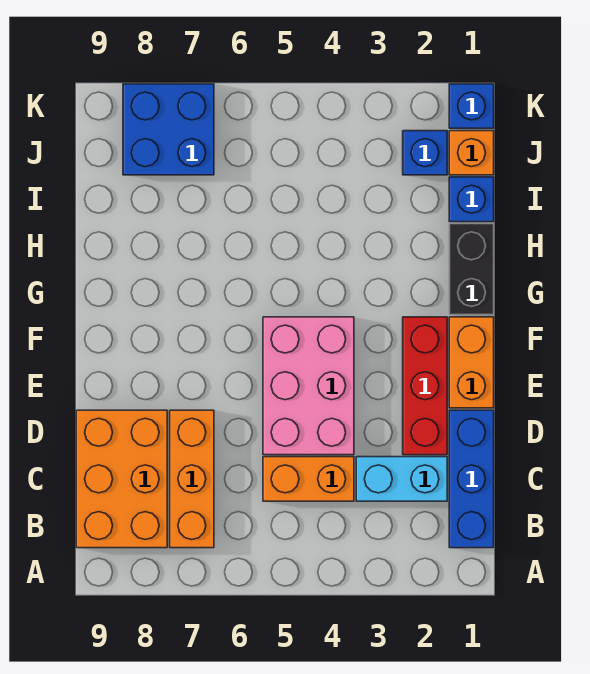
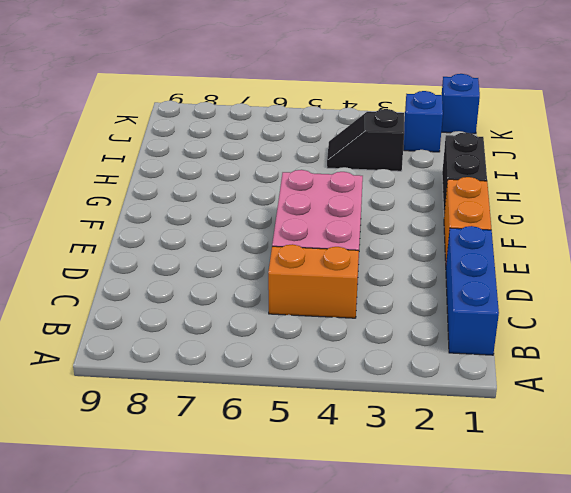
black slope I3:I4 level 1 top 3 -> none
none -> orange brick B7:D7 level 1
none -> orange brick B8:D9 level 1
none -> cyan brick C2:C3 level 1

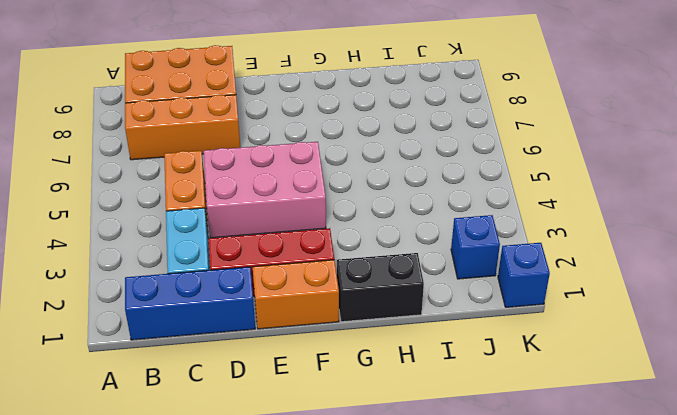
none -> blue brick I1 level 1
none -> orange brick J1 level 1
none -> blue brick J7:K8 level 1

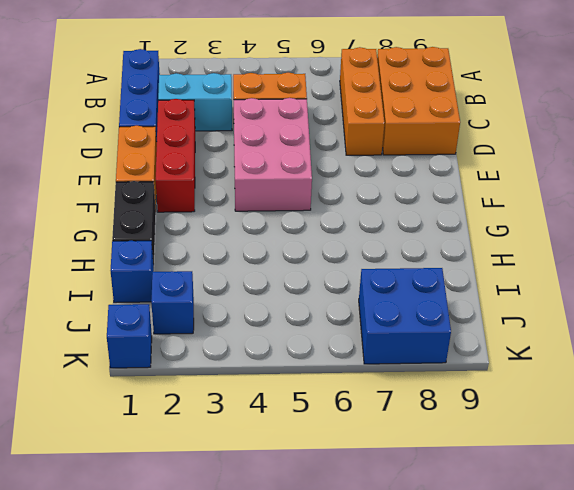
none -> orange brick J1 level 1

